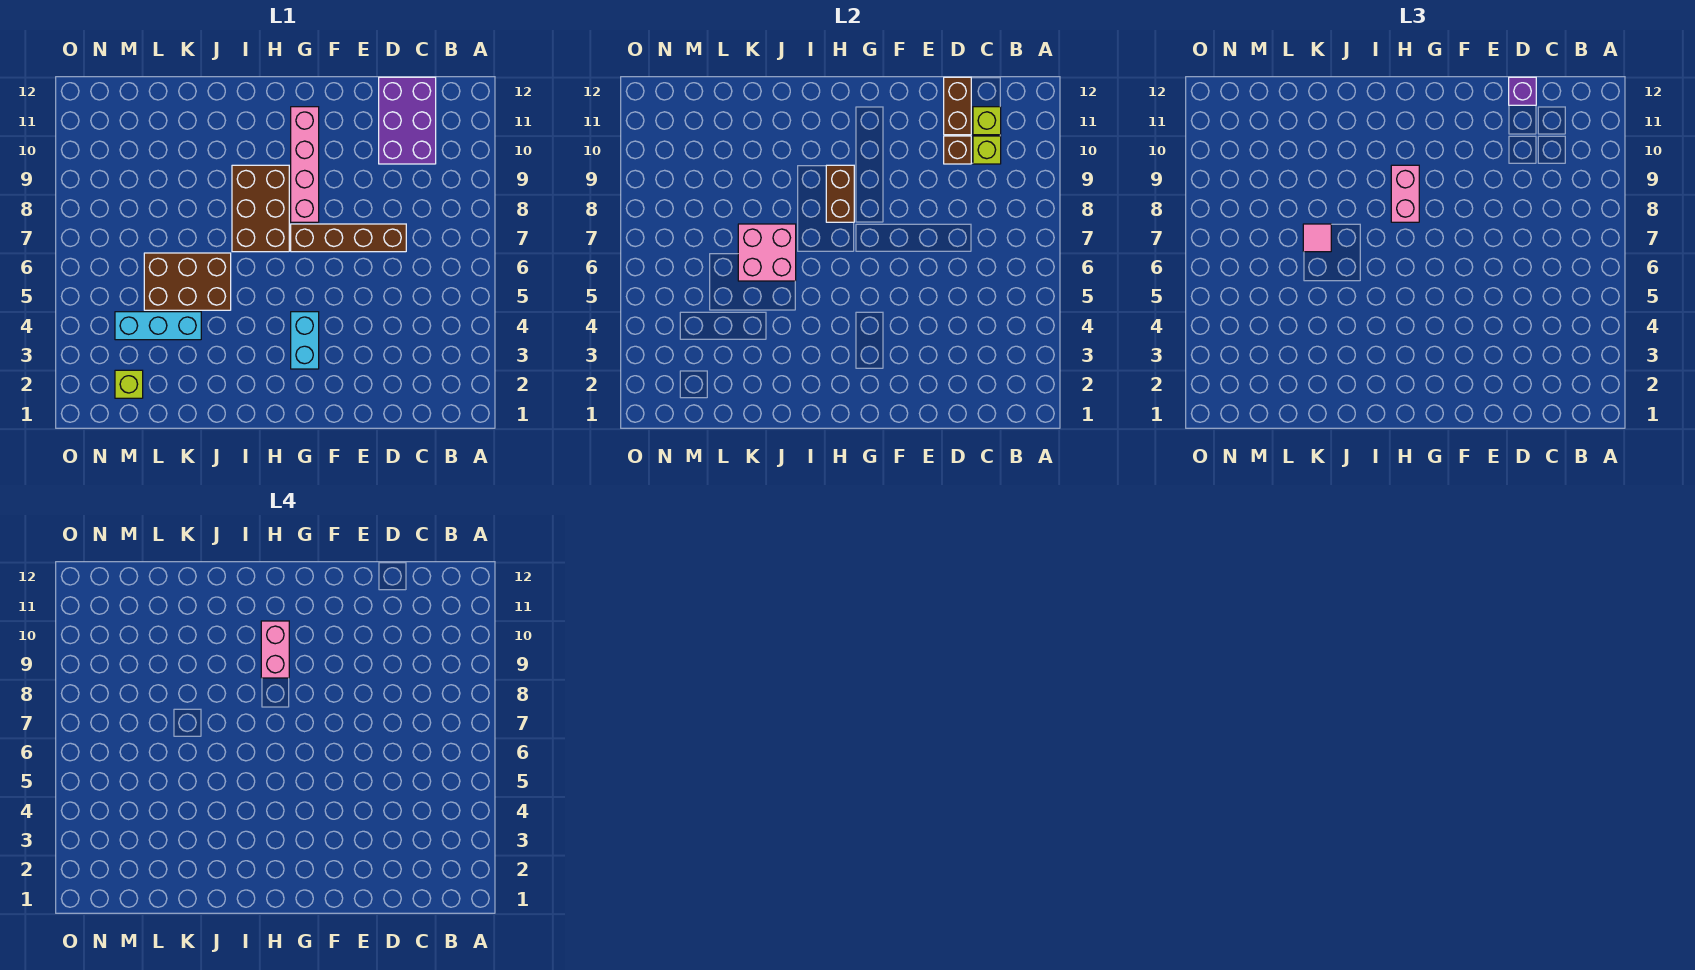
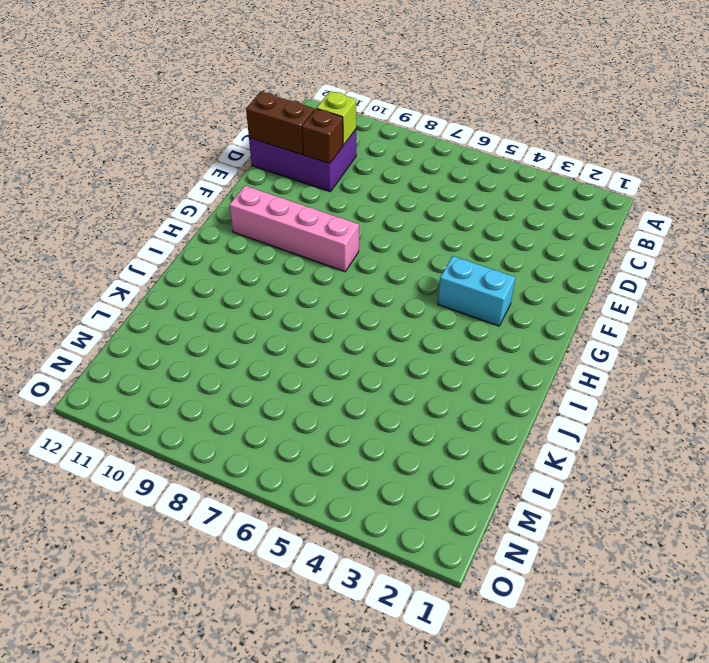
none -> brown brick D7:G7 level 1
none -> brown brick H7:I9 level 1
none -> brown brick J5:L6 level 1

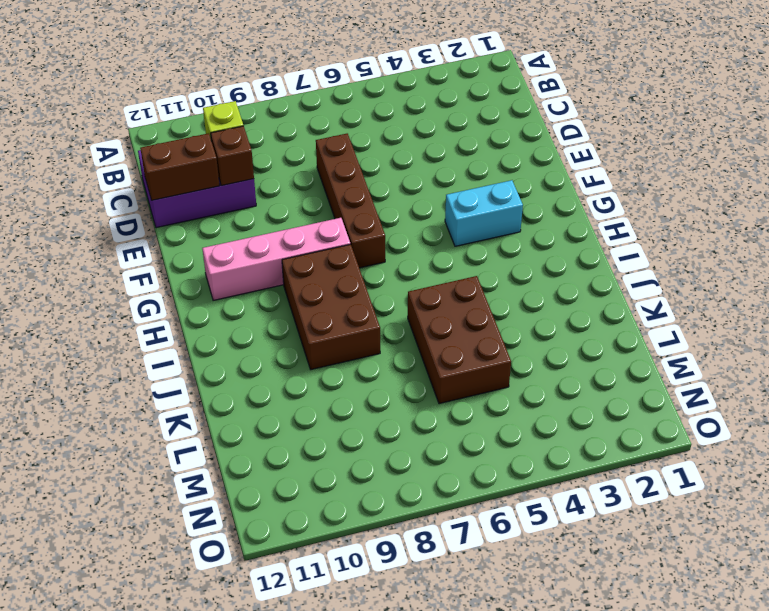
brown brick H8:J9 level 1 -> brown brick H7:I9 level 1
none -> cyan brick K4:M4 level 1
none -> lime brick M2 level 1
none -> lime brick C11 level 2

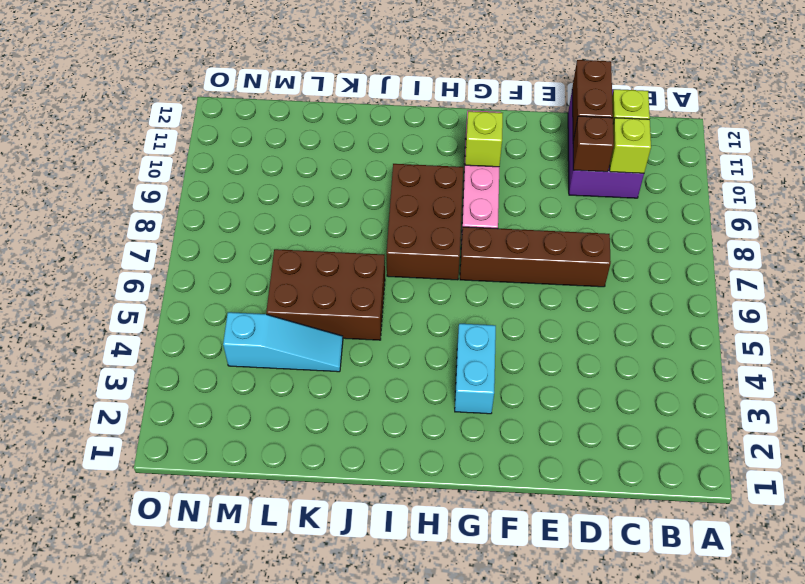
lime brick G10 level 2 -> lime brick M2 level 1
cyan slope K4:M4 level 1 top M -> cyan brick K4:M4 level 1
none -> brown brick H8:H9 level 2
none -> pink brick J6:K7 level 2
none -> purple brick D12 level 3

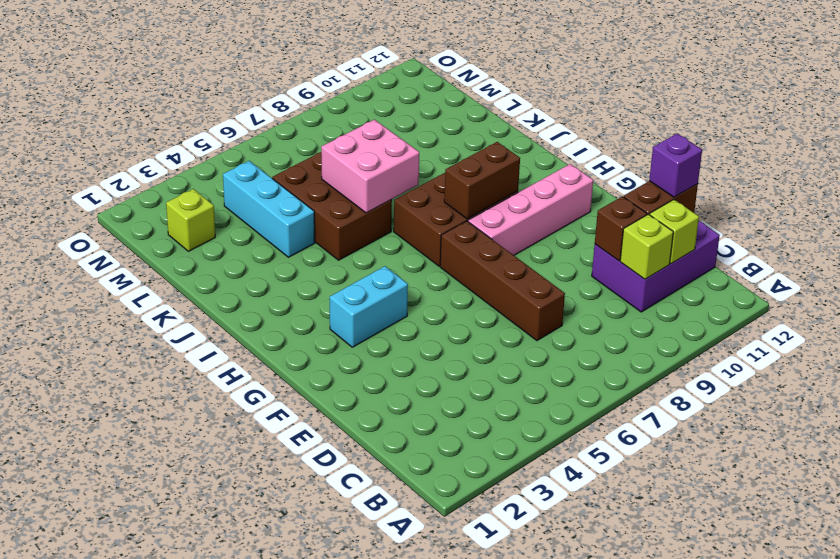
none -> pink brick H8:H9 level 3
none -> pink tile K7 level 3
none -> pink brick H9:H10 level 4

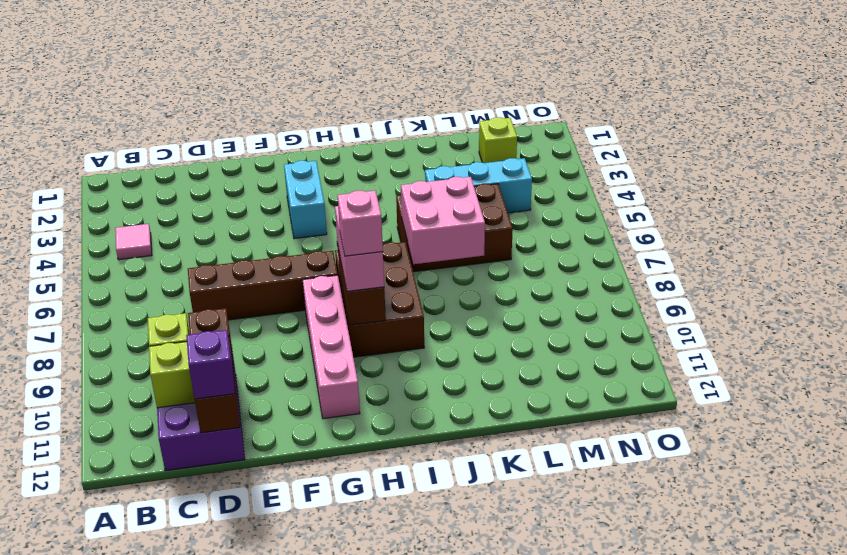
pink tile B4 level 1 -> pink tile K7 level 3
pink brick H9 level 4 -> pink brick H9:H10 level 4

